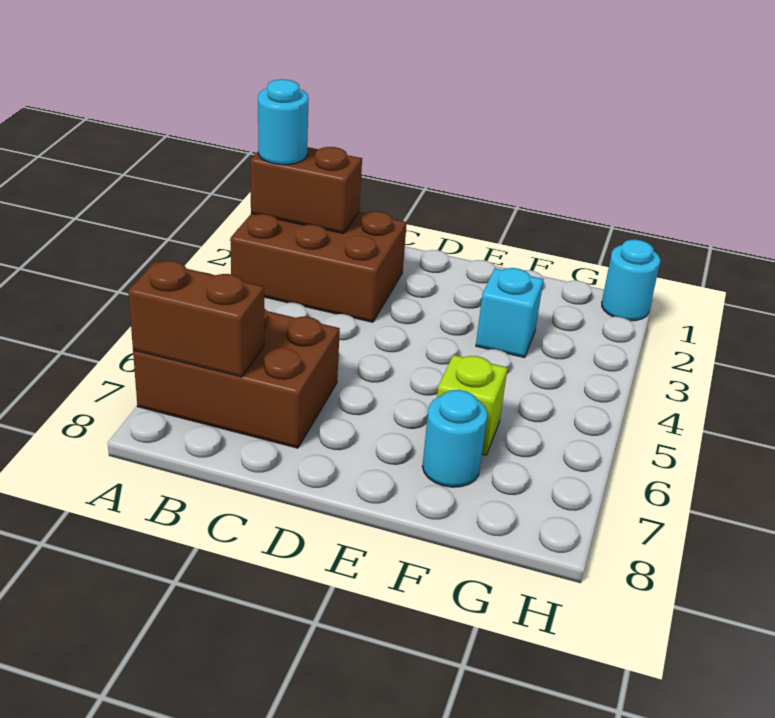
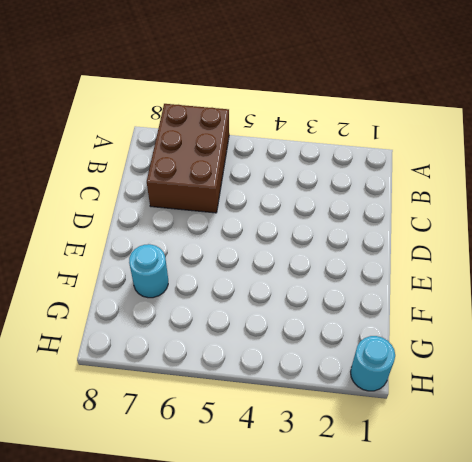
none -> brown brick A2:C3 level 1
none -> cyan brick F3 level 1

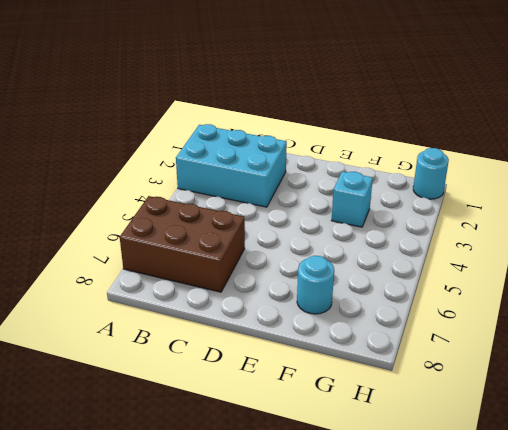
cyan brick A2:C3 level 1 -> brown brick A2:C3 level 1
none -> lime brick F6 level 1
none -> brown brick A2:B2 level 2

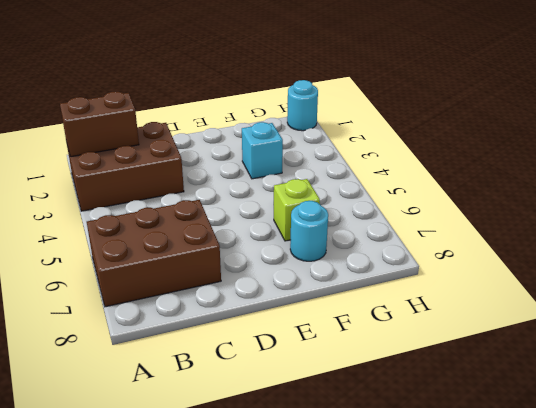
none -> brown brick A7:B7 level 2
none -> cyan round brick A2 level 3

